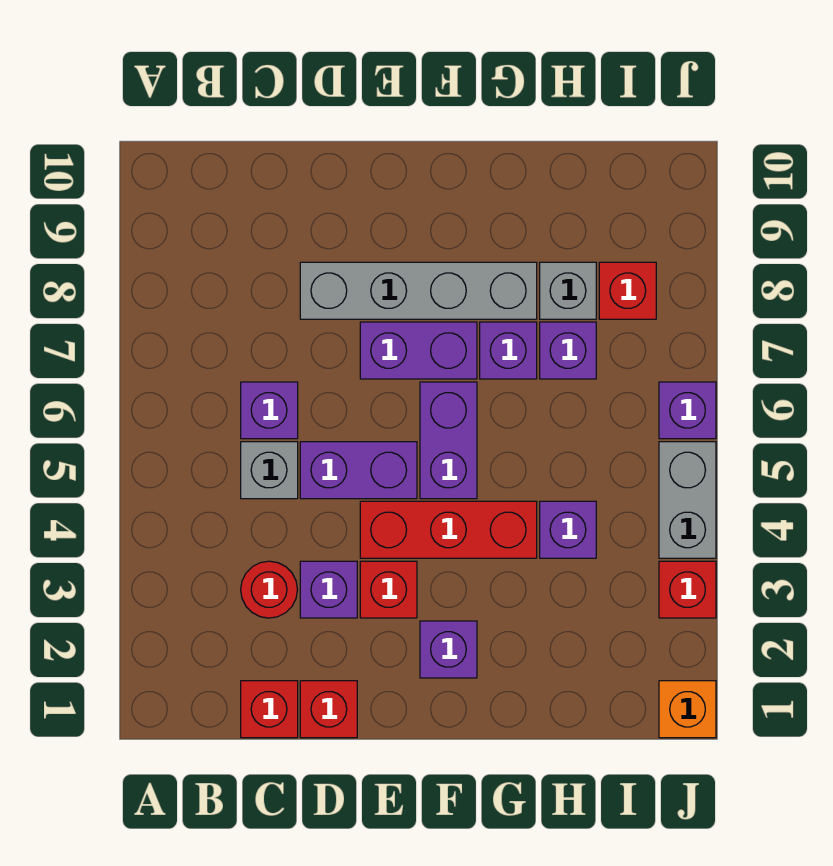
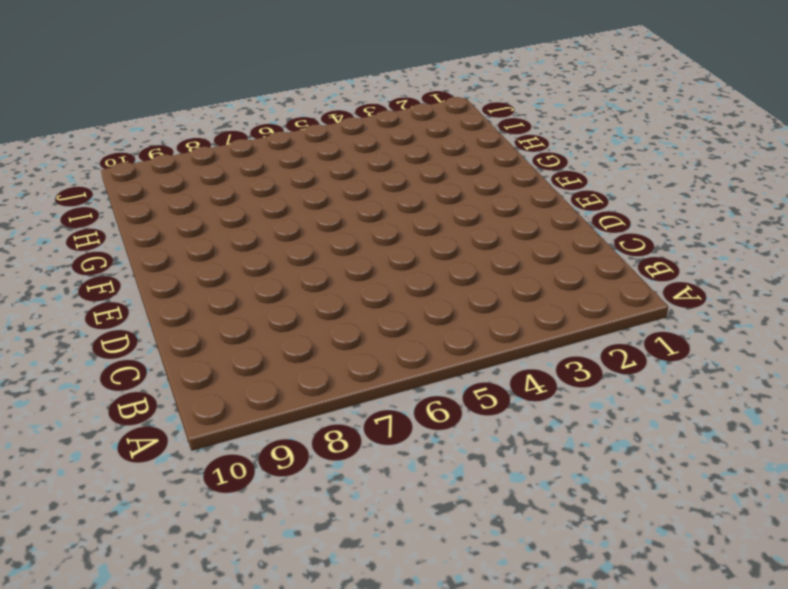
none -> red brick C1 level 1
none -> red round brick C3 level 1
none -> grey brick C5 level 1

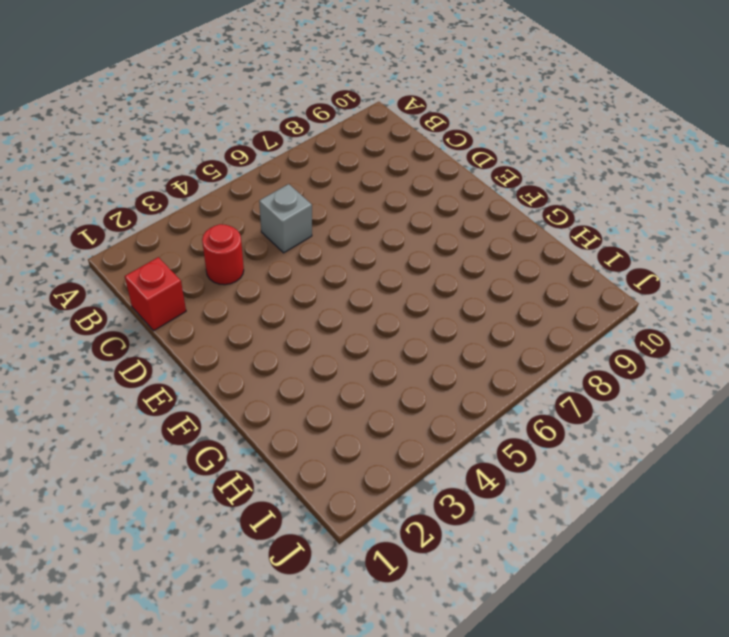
none -> purple brick C6 level 1
none -> red brick D1 level 1
none -> purple brick D3 level 1

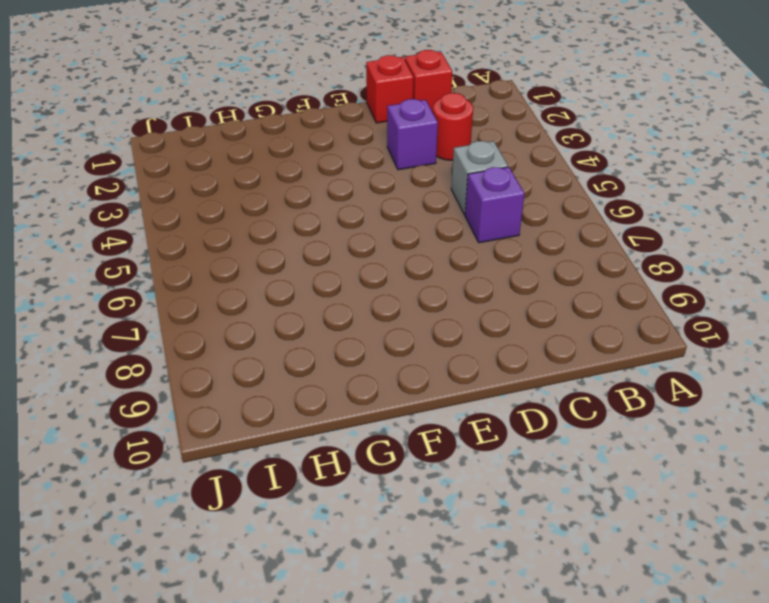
none -> purple brick D5:E5 level 1
none -> grey brick D8:G8 level 1
none -> red brick E3 level 1

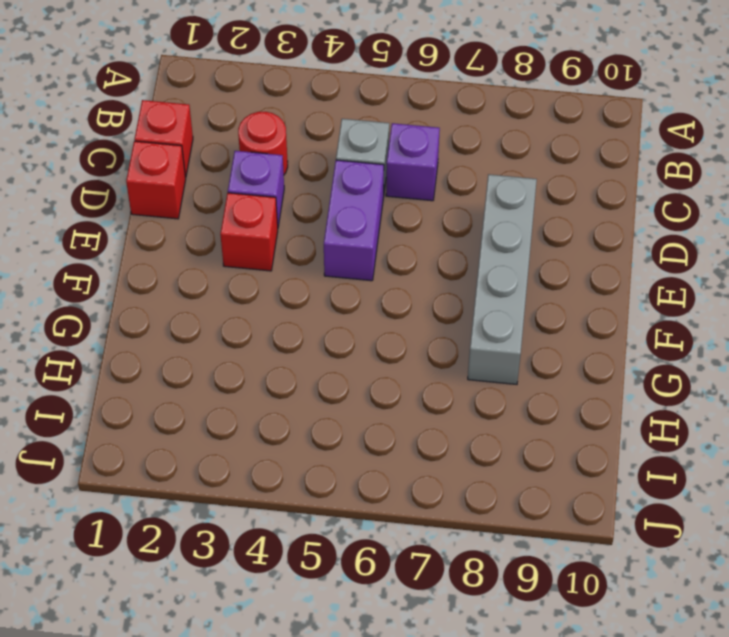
none -> red brick E4:G4 level 1
none -> purple brick E7:F7 level 1
none -> purple brick F2 level 1

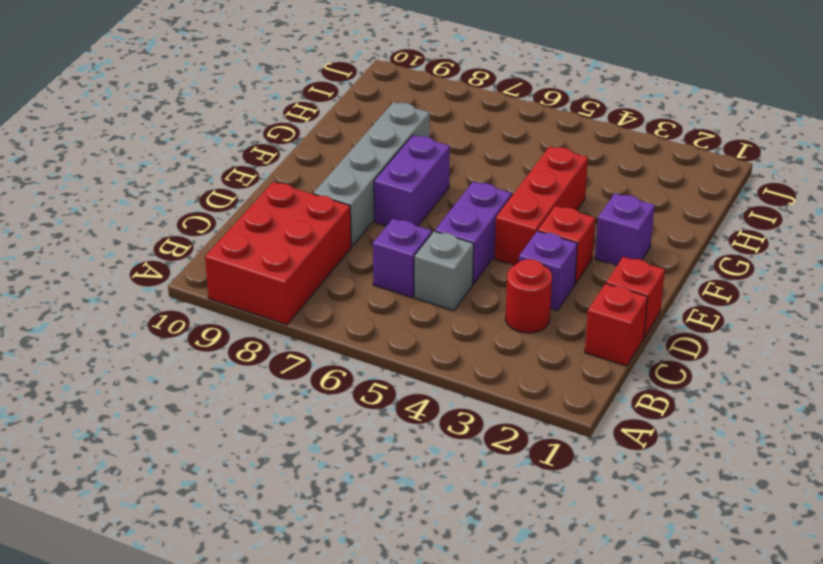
red brick A8:C9 level 1 -> none
none -> purple brick F5:F6 level 1
none -> purple brick G7 level 1
none -> purple brick H4 level 1

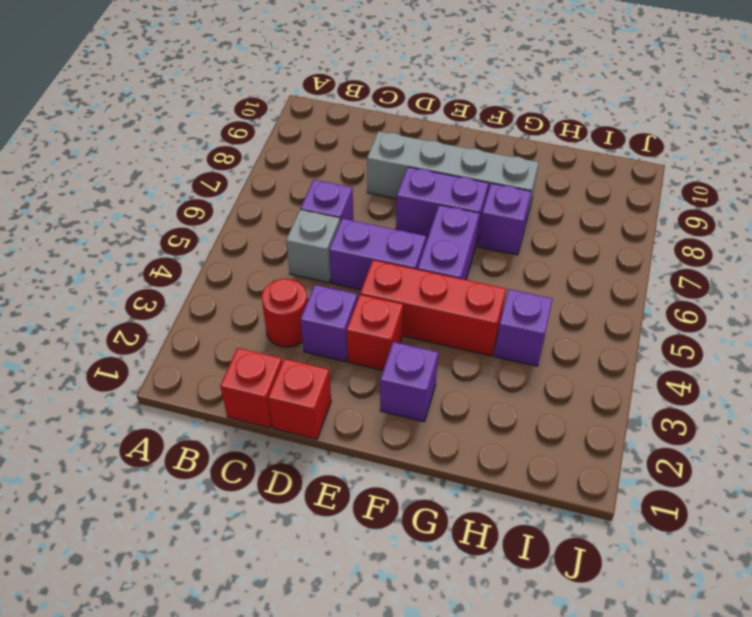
none -> purple brick H7 level 1
none -> grey brick H8 level 1
none -> red brick I8 level 1

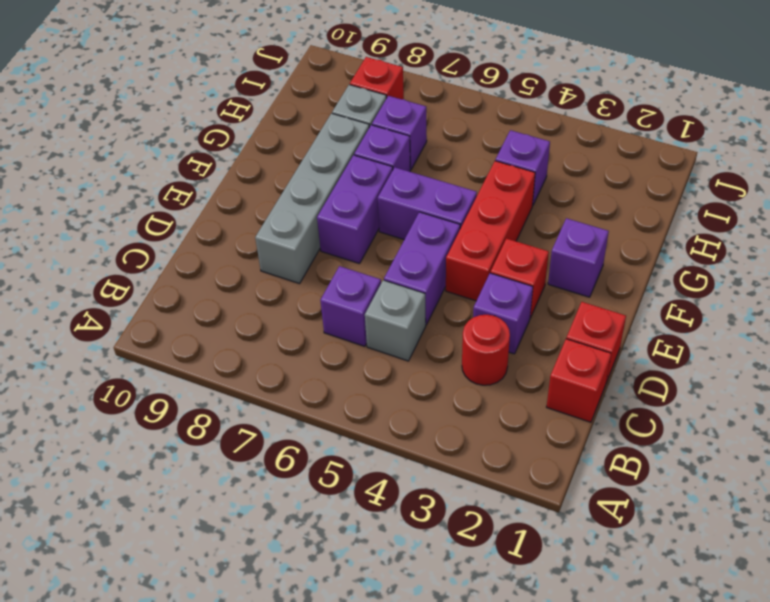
none -> orange brick J1 level 1
none -> red brick J3 level 1
none -> grey brick J4:J5 level 1

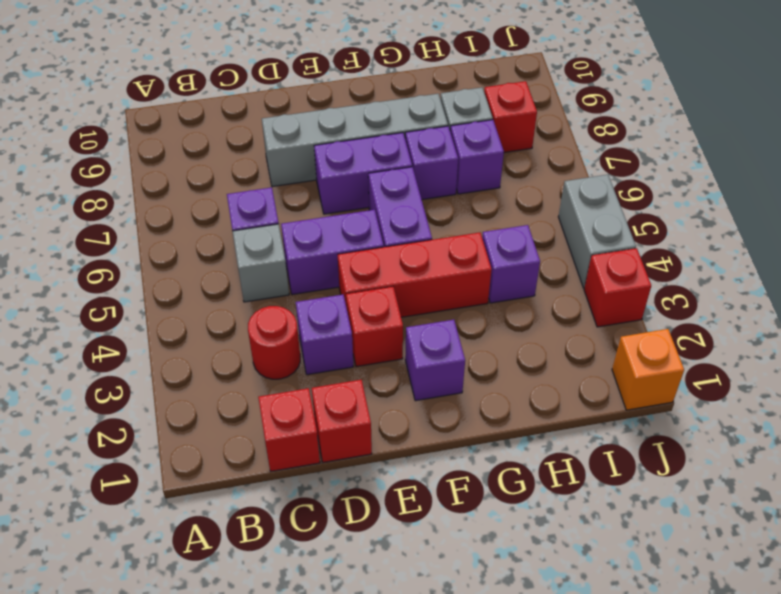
none -> purple brick J6 level 1

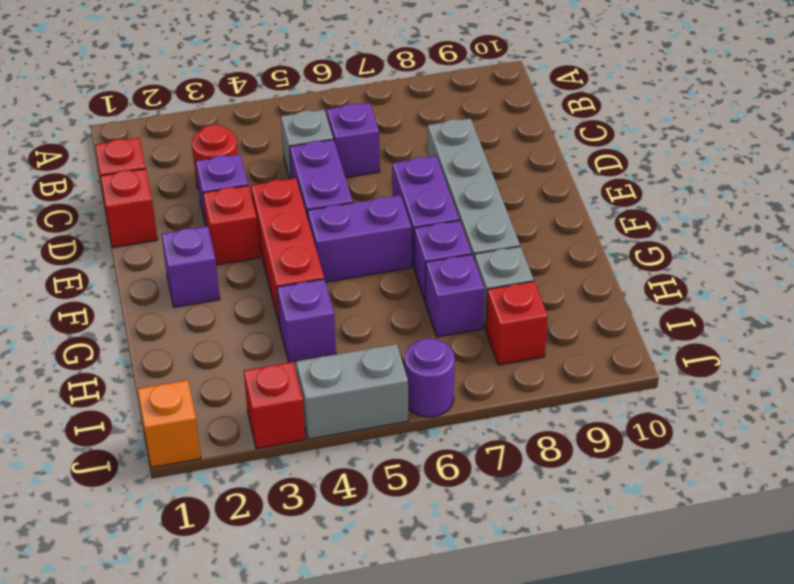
purple round brick J6 level 1 -> purple brick J6 level 1

